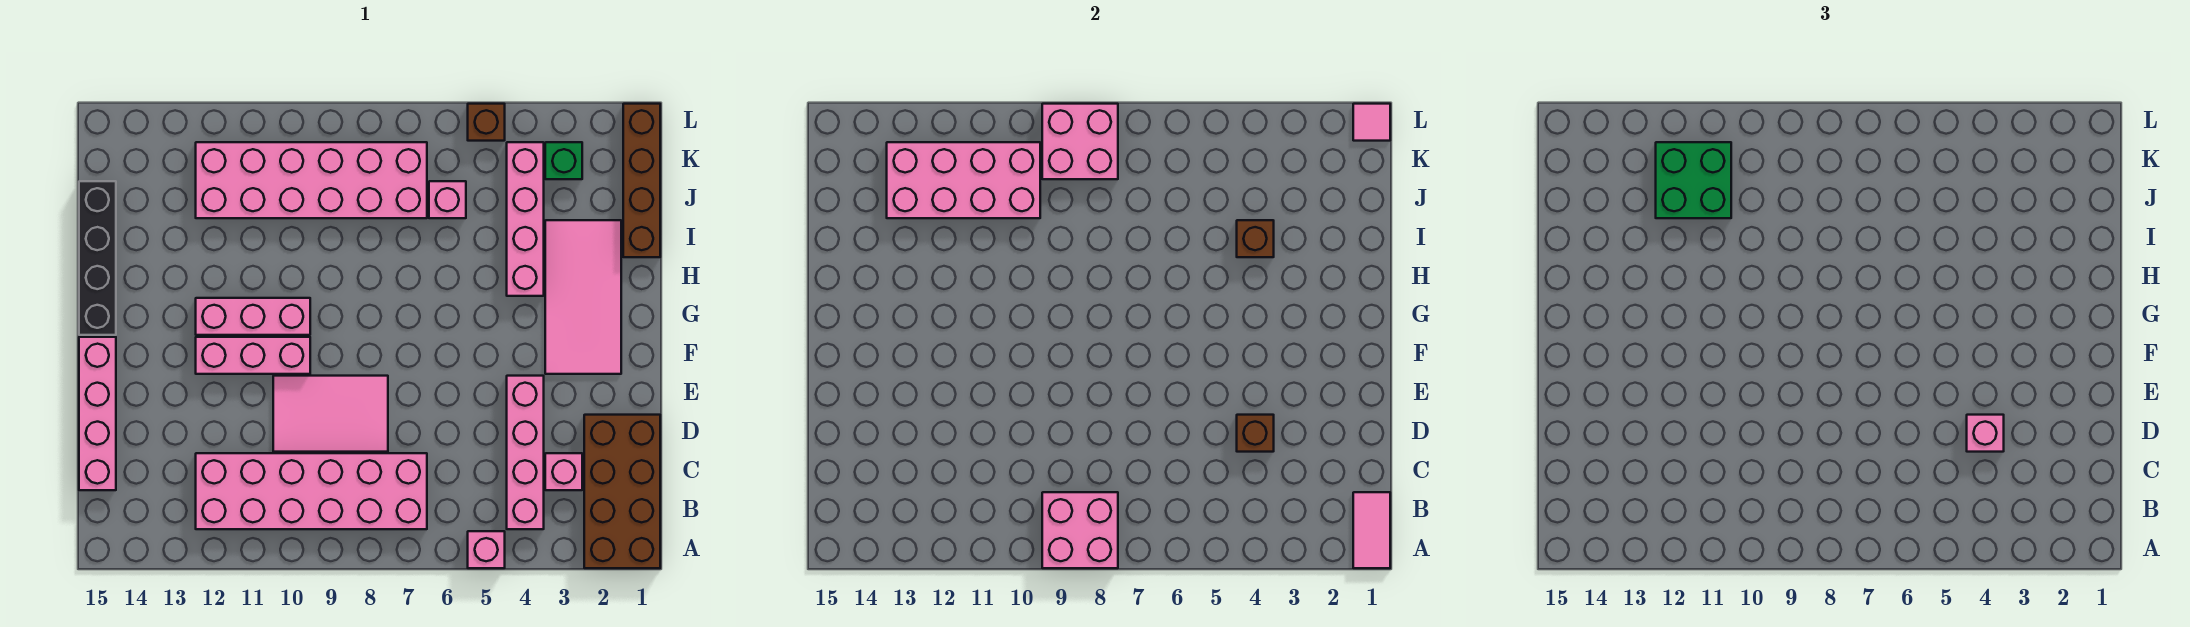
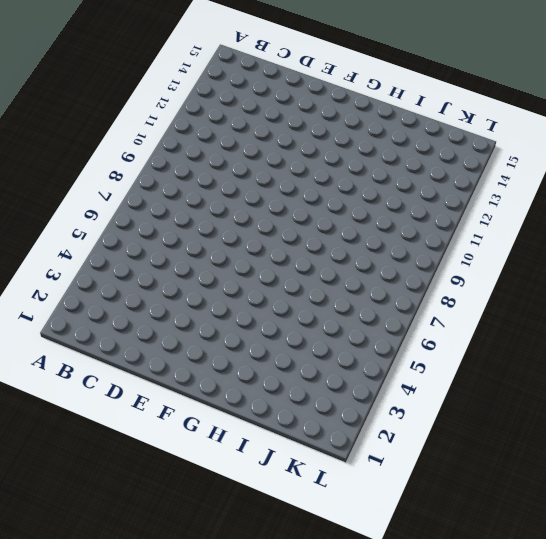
none -> brown brick A1:D2 level 1
none -> pink brick A5 level 1
none -> pink brick B4:E4 level 1

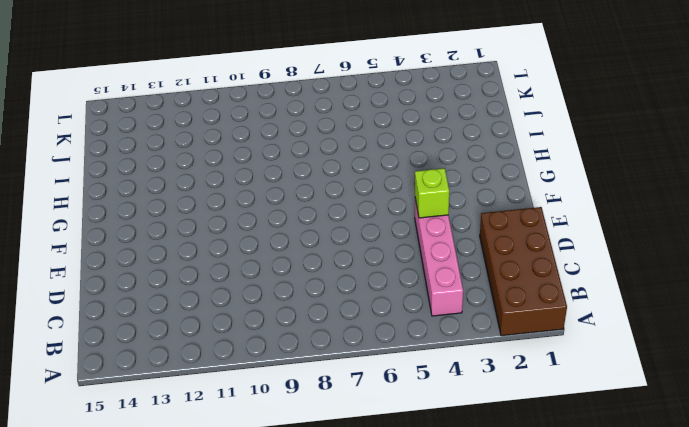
lime brick E4 level 2 -> none
none -> pink brick A5 level 1
none -> pink brick B7:C12 level 1
none -> pink brick C3 level 1

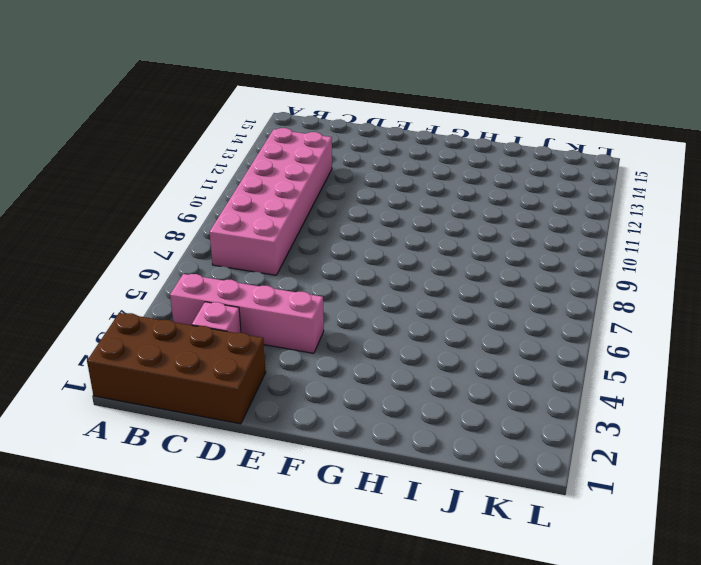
none -> pink brick A5 level 1
none -> pink brick C15:F15 level 1
none -> pink tile D8:E10 level 1

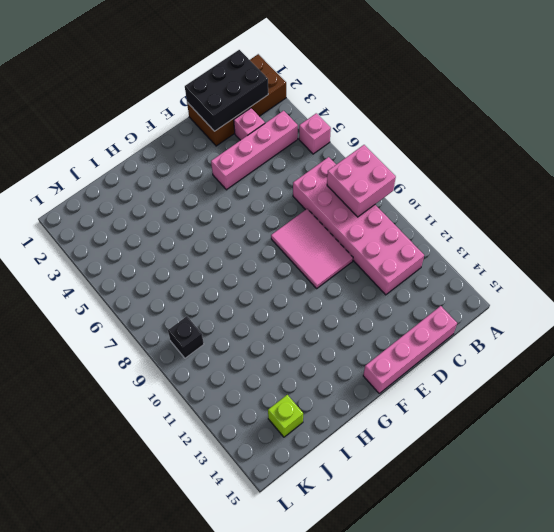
black brick B1:D2 level 2 -> pink tile A1:B1 level 2
lime brick J14 level 1 -> none
black brick K9 level 1 -> pink brick J7:K12 level 1
none -> pink tile F2:I3 level 1
none -> pink brick F10:F12 level 1
none -> pink brick G10:G12 level 1

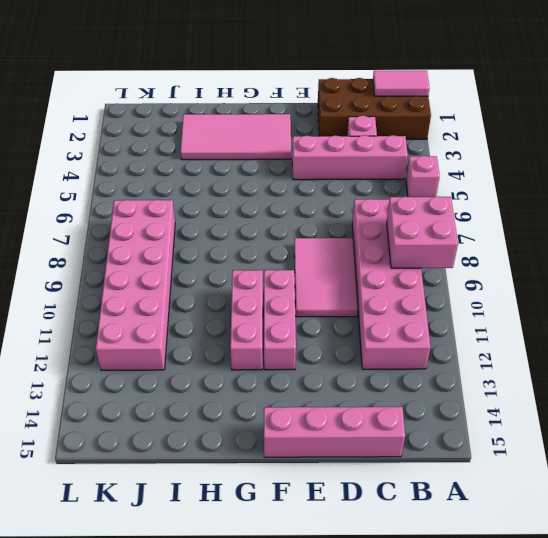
none -> black brick G15:J15 level 1
none -> pink brick H4:K4 level 1
none -> brown brick I1:L1 level 1

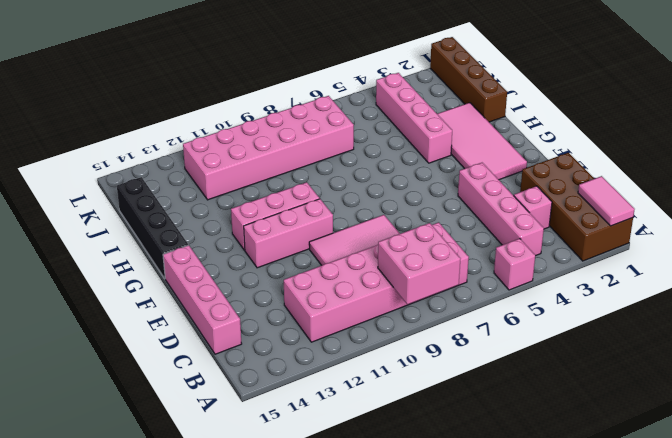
none -> pink brick J6 level 1
none -> green brick K3 level 1
none -> brown brick L5 level 1

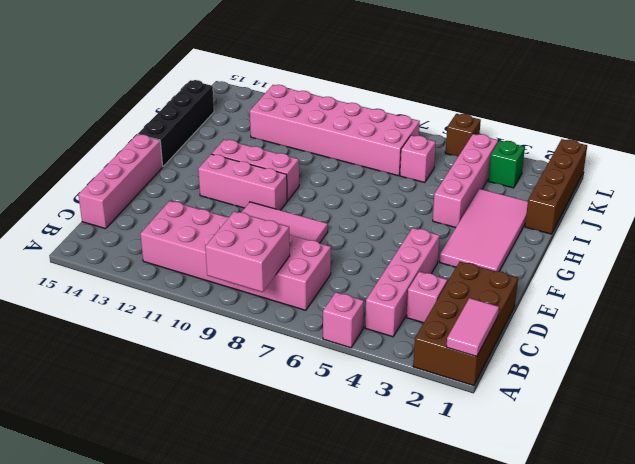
none -> brown brick D4 level 2
none -> brown brick I4 level 2
none -> pink brick J10:K13 level 2

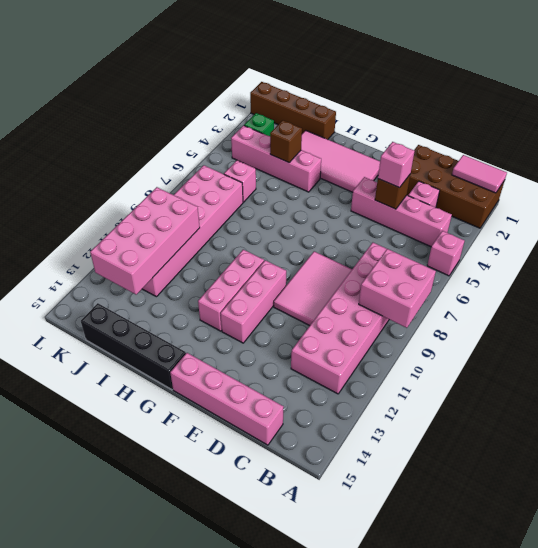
none -> brown brick L5 level 1
none -> pink brick K8:L9 level 2
none -> pink tile L1 level 2

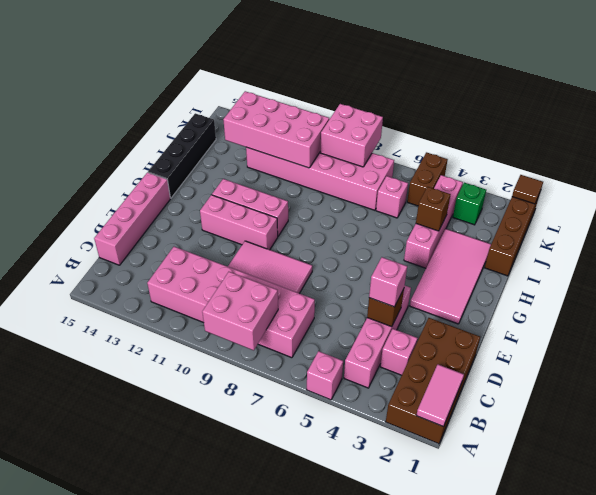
brown brick K5:L5 level 1 -> brown brick L5 level 1
brown tile L1 level 2 -> pink tile L1 level 2
none -> green brick J11:K12 level 3

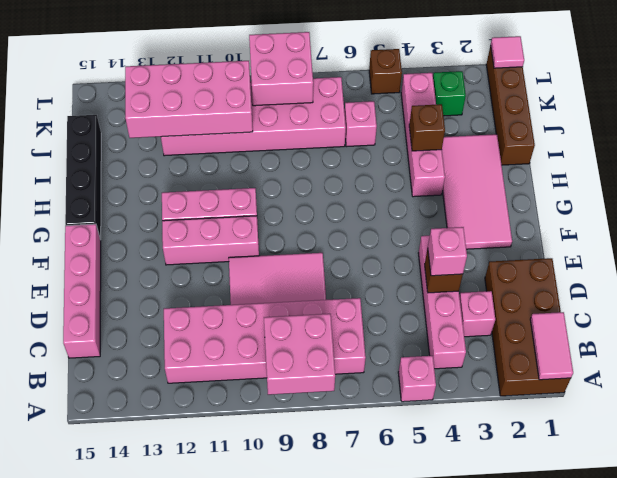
none -> green brick J11:K12 level 3

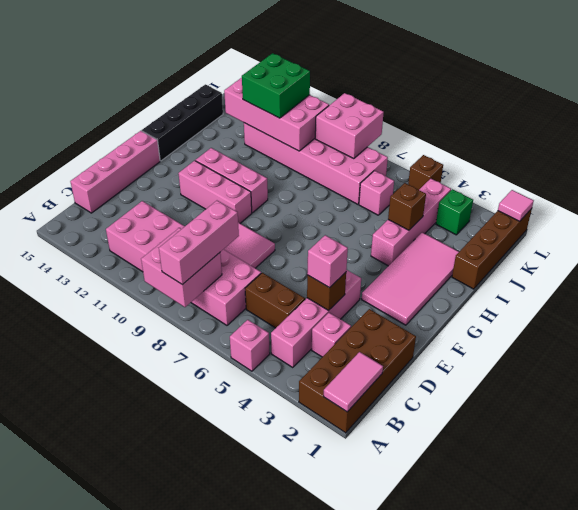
pink brick A8:C8 level 3 -> none
brown brick C5:C6 level 1 -> none

